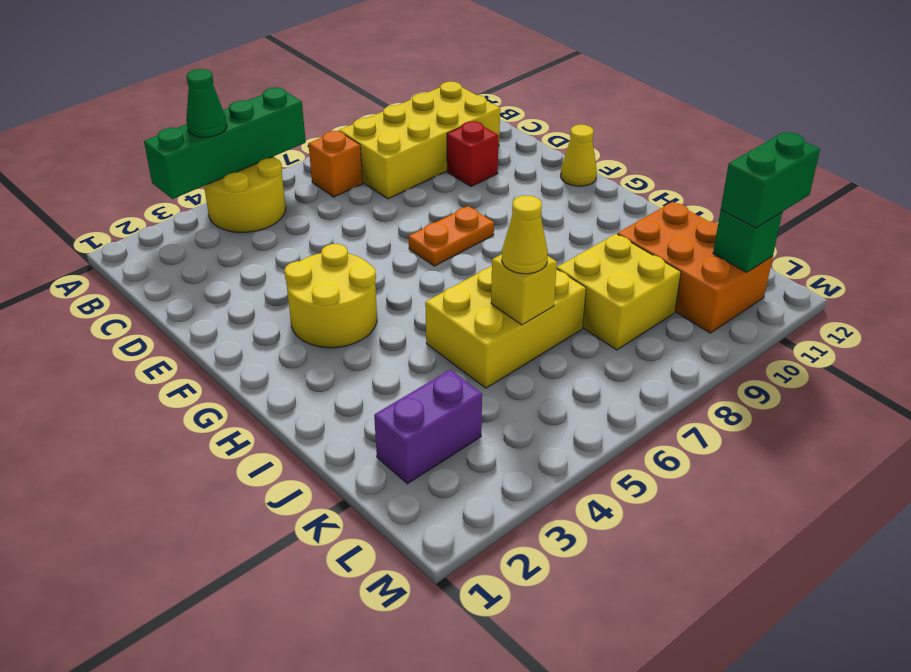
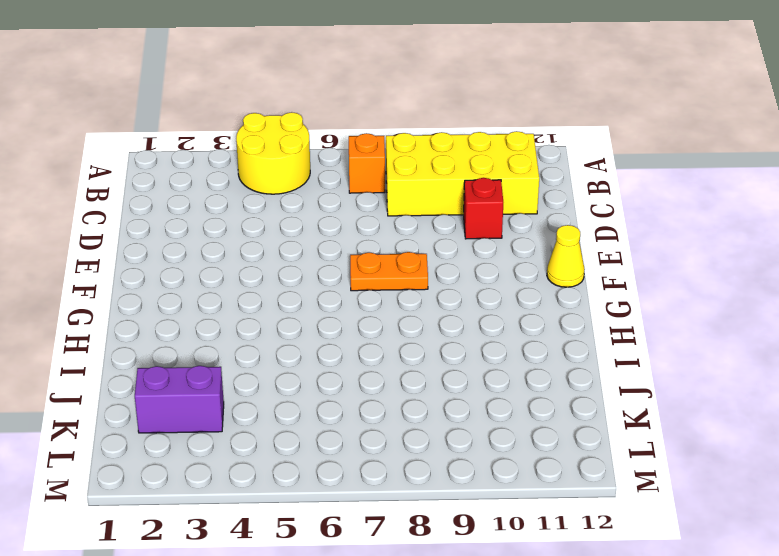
none -> yellow round brick F3:G4 level 1
none -> yellow brick I5:J7 level 1
none -> yellow brick J8:K9 level 1

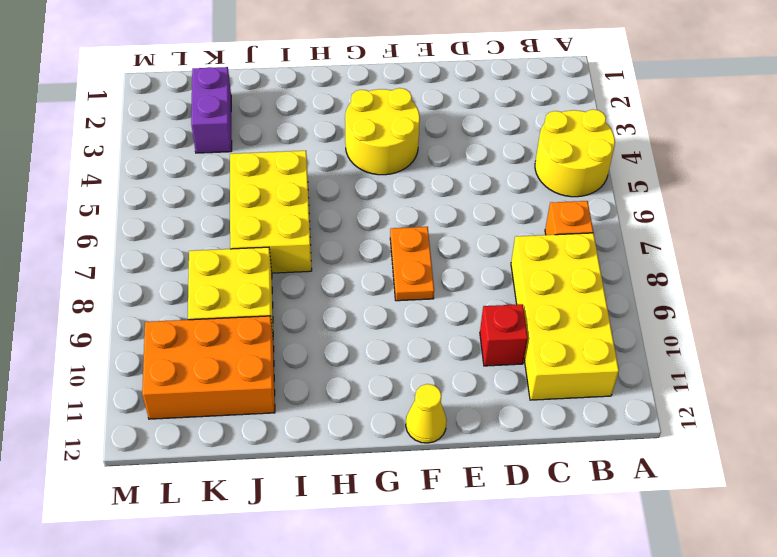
none -> green brick A3:A6 level 2
none -> yellow brick J6 level 2
none -> green brick L11 level 2

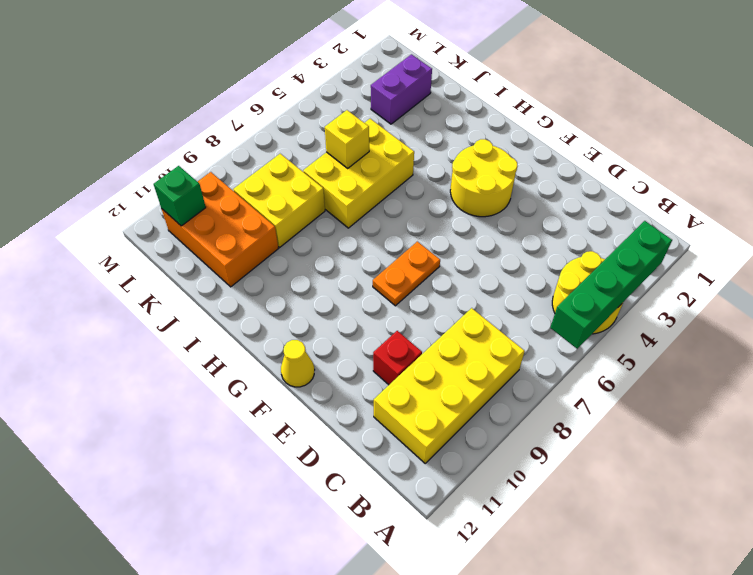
none -> orange brick B7 level 1
none -> green cone A4 level 3
none -> yellow cone J6 level 3

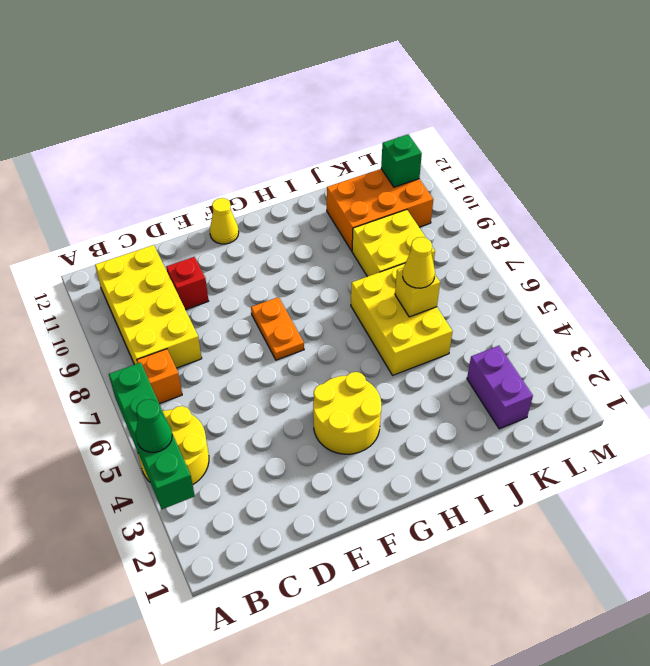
none -> green brick L11:L12 level 3

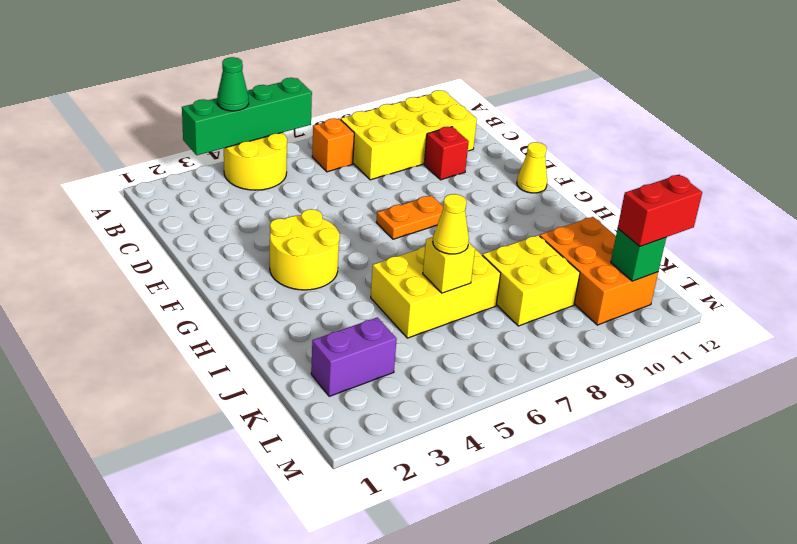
red brick L11:L12 level 3 -> green brick L11:L12 level 3

